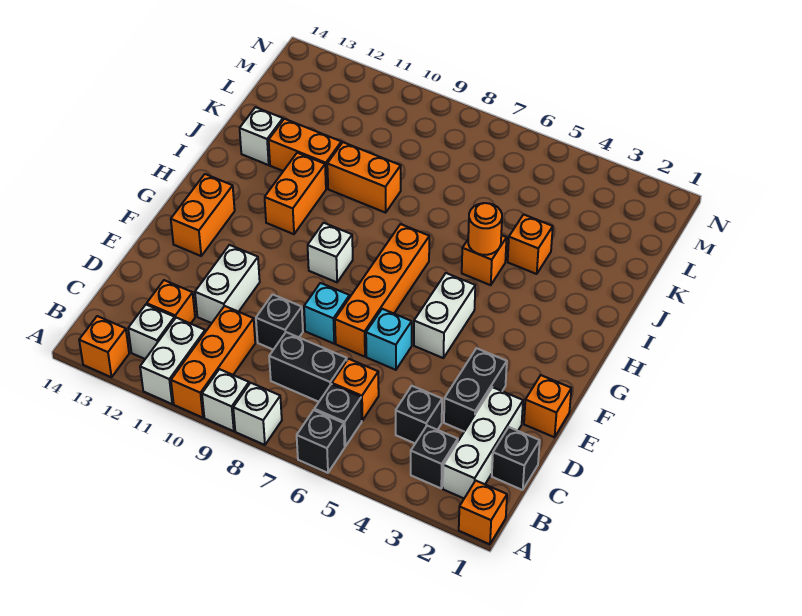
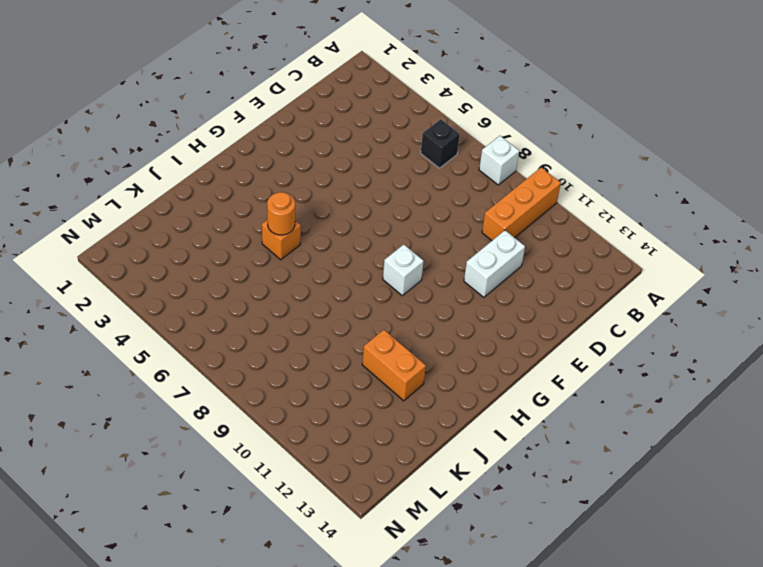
none -> orange brick A1 level 1
none -> black brick A6 level 1
none -> white brick A9 level 1
none -> white brick A11:B11 level 1

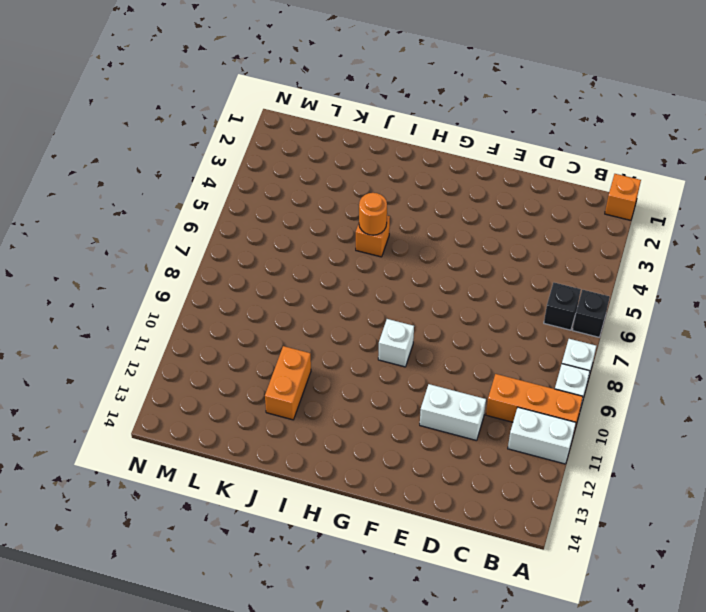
none -> orange brick A13 level 1
none -> white brick B2:D2 level 1
none -> black brick B3 level 1
none -> white brick B12 level 1

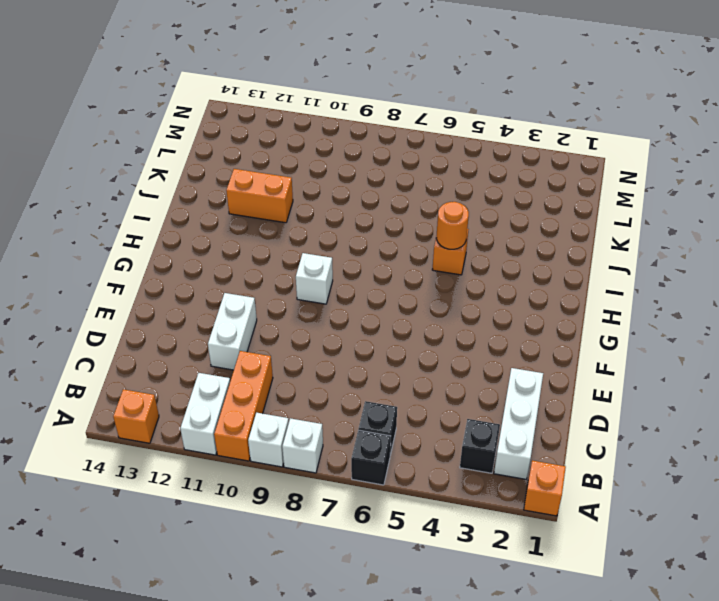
none -> white brick B12 level 1
none -> black brick C1 level 1
none -> black brick C4 level 1
none -> orange brick C6 level 1

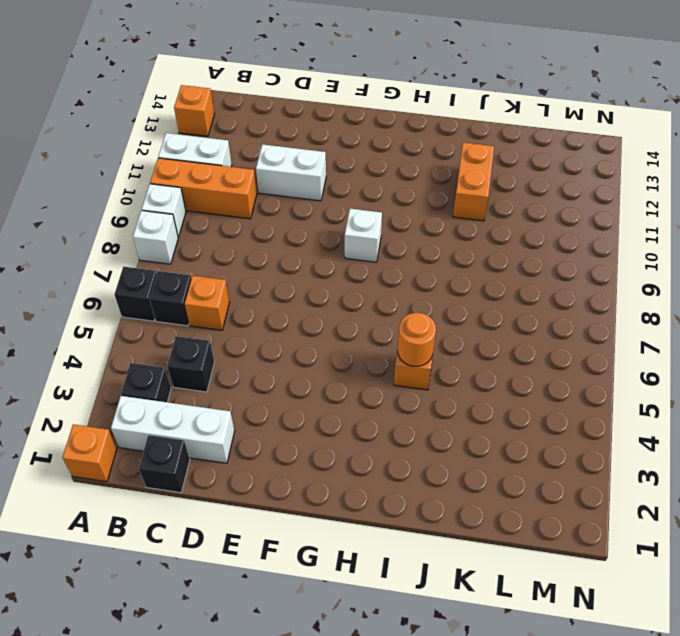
none -> white brick B12 level 1
none -> black brick C7:C8 level 1
none -> orange brick C12 level 1
none -> black brick D3:E3 level 1

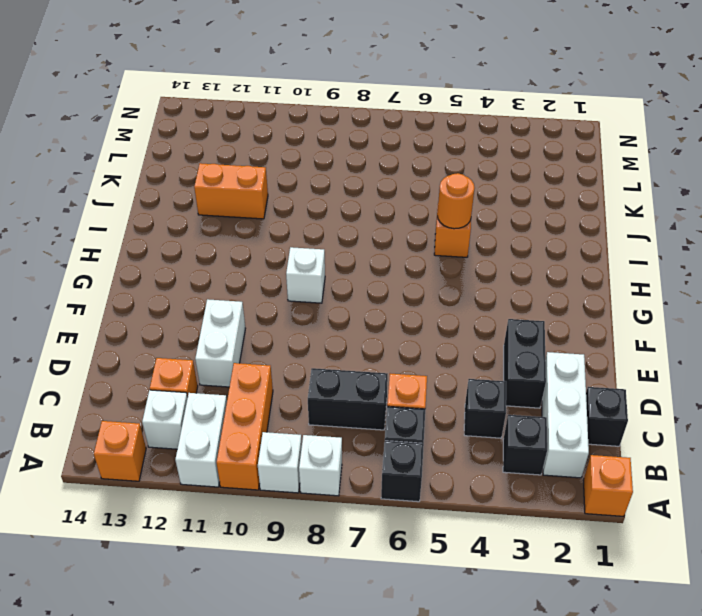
none -> black brick D9 level 1
none -> orange brick E1 level 1
none -> cyan brick E6 level 1
none -> orange brick E7:H7 level 1

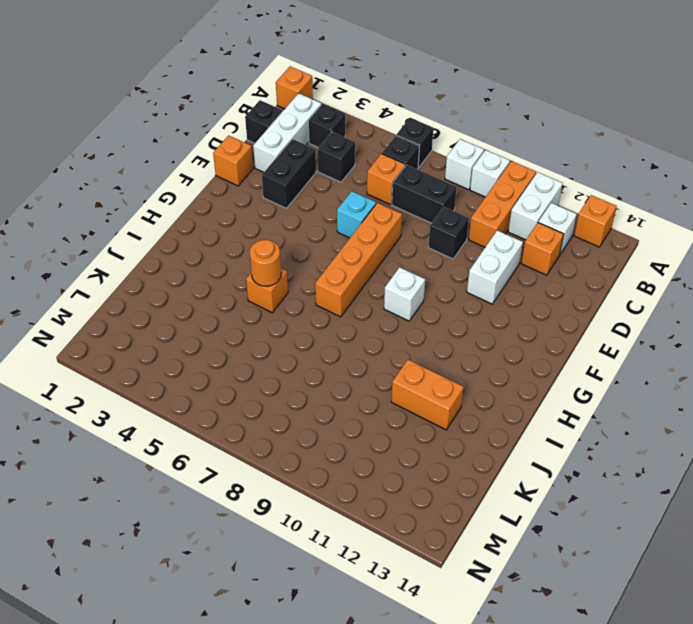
none -> cyan brick E8 level 1
none -> white brick F5:G5 level 1
none -> orange brick F13:G13 level 1
none -> orange brick H11:I11 level 1

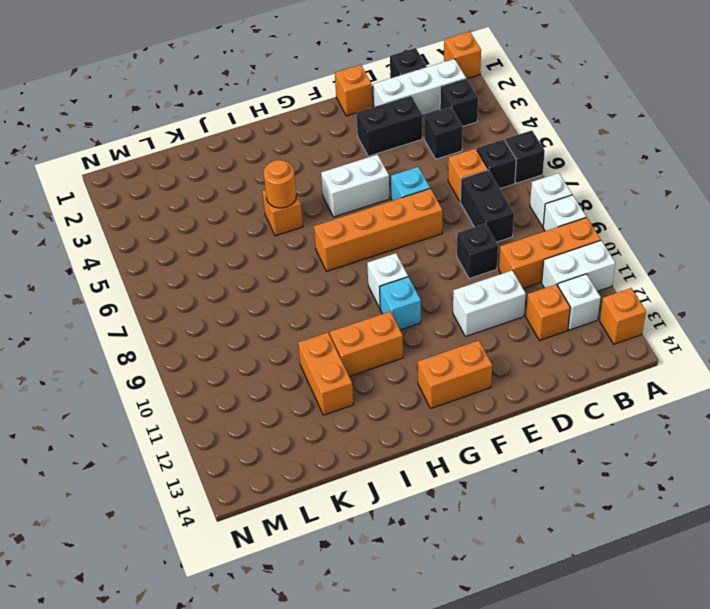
cyan brick G10 level 1 -> cyan brick E8 level 1
none -> orange brick J4 level 1
none -> orange brick J9:J10 level 1
none -> white brick J13 level 1

